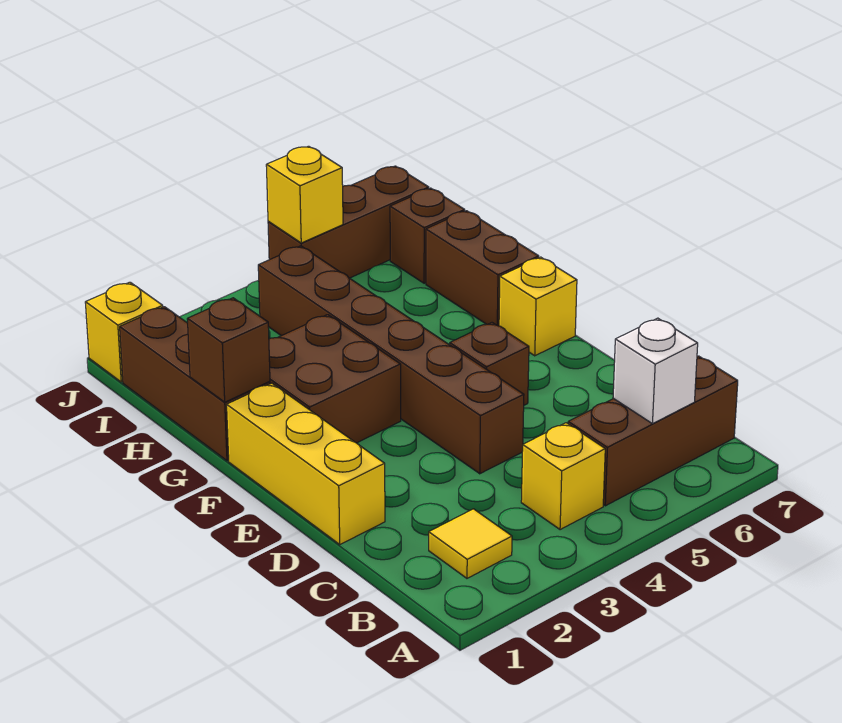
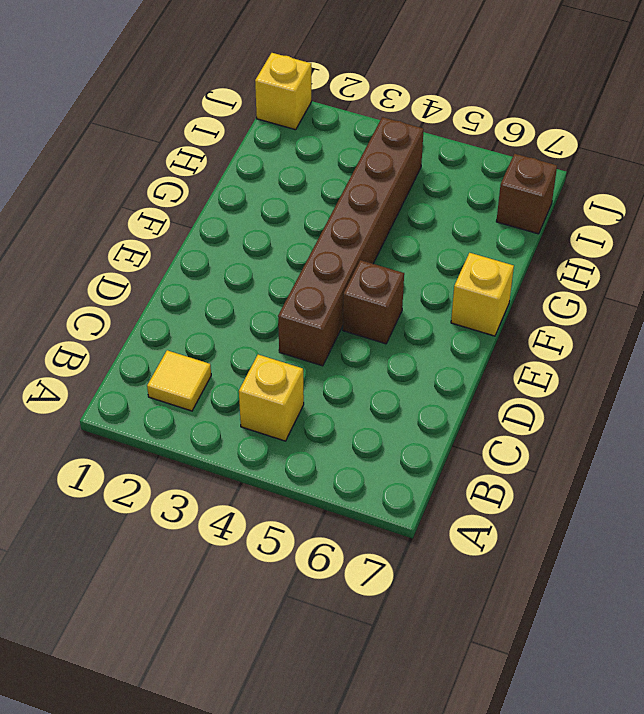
none -> brown brick B5:B7 level 1
none -> yellow brick D1:F1 level 1
none -> brown brick F2:G3 level 1

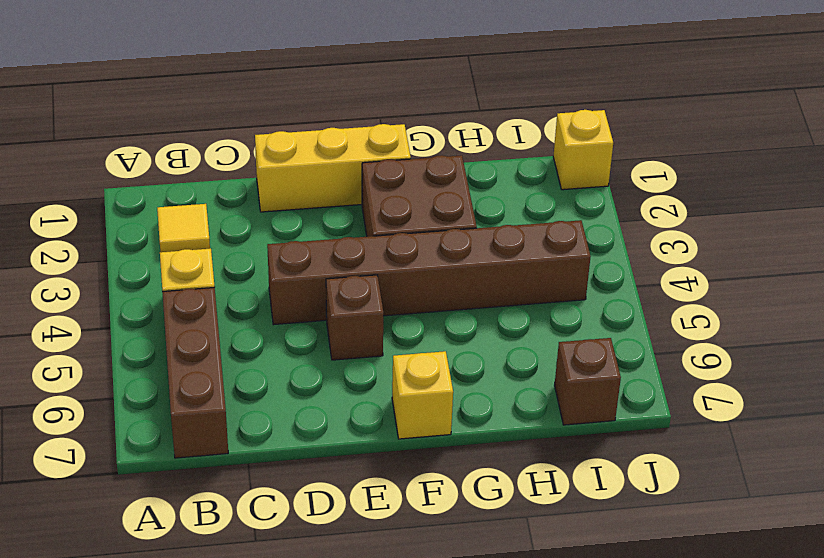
none -> brown brick G1:I1 level 1
none -> brown brick G7:H7 level 1
none -> brown brick J5:J7 level 1

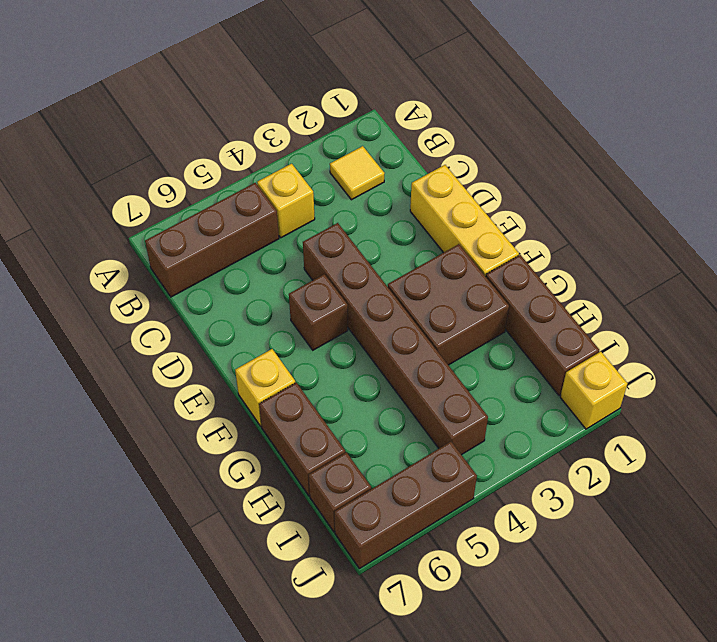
none -> white brick B6 level 2
none -> brown brick G1 level 2
none -> yellow brick J5 level 2

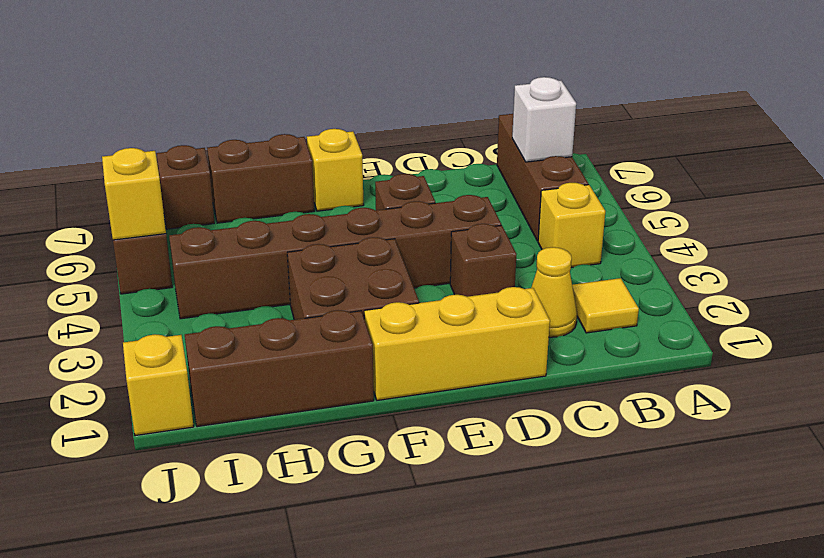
yellow cone C2 level 1 -> none
brown brick D3 level 1 -> brown brick G1 level 2

